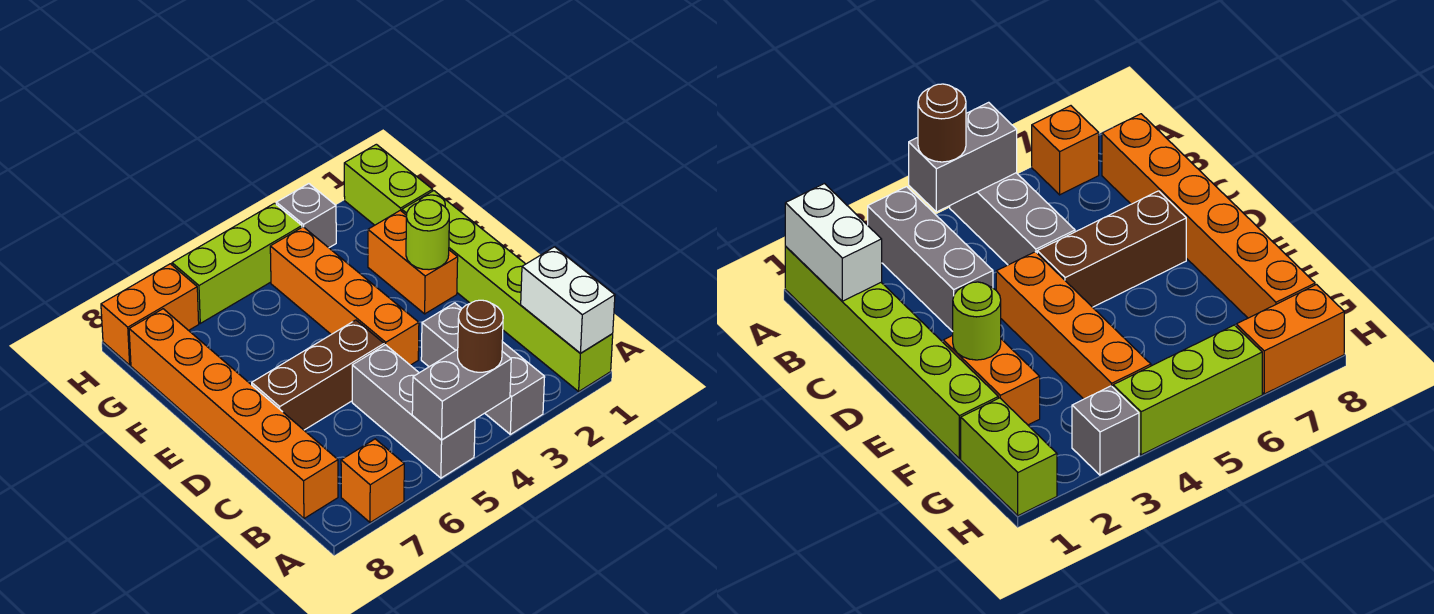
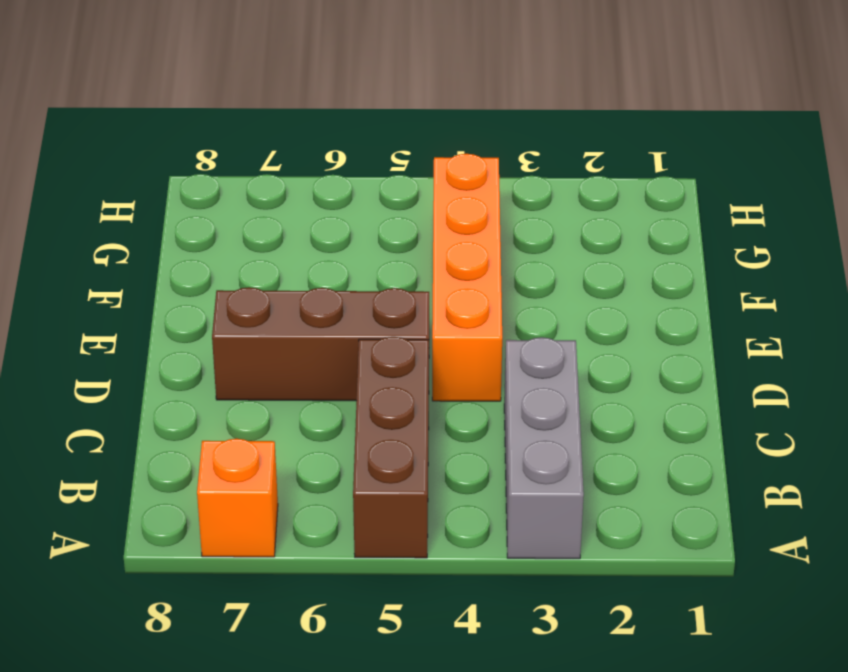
brown brick A5:C5 level 1 -> grey brick A5:C5 level 1
none -> lime brick A1:F1 level 1
none -> orange brick B8:G8 level 1
none -> orange brick E2:F2 level 1

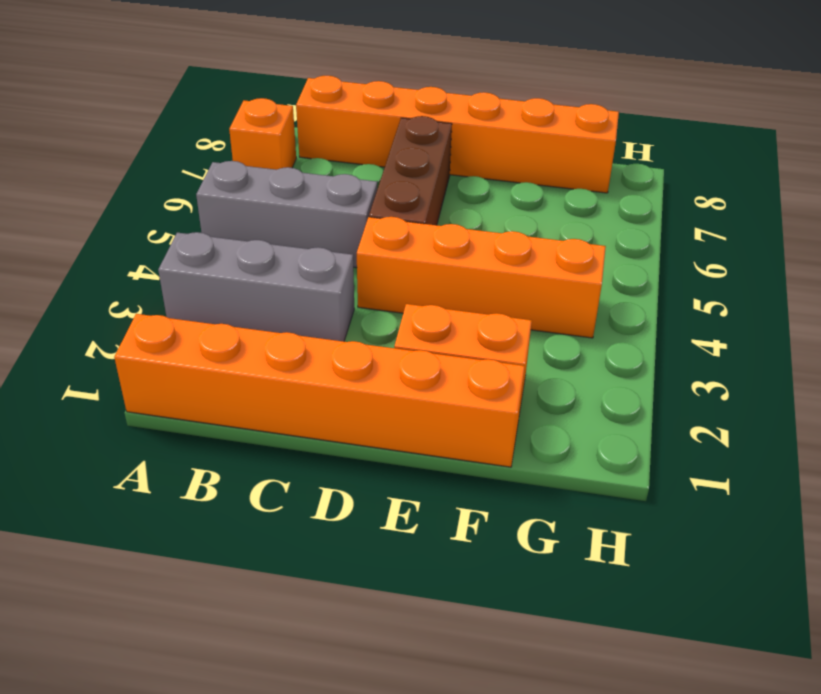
orange brick A1:F1 level 1 -> lime brick A1:F1 level 1
none -> lime brick G1:H1 level 1
none -> grey brick H3 level 1
none -> lime brick H4:H6 level 1

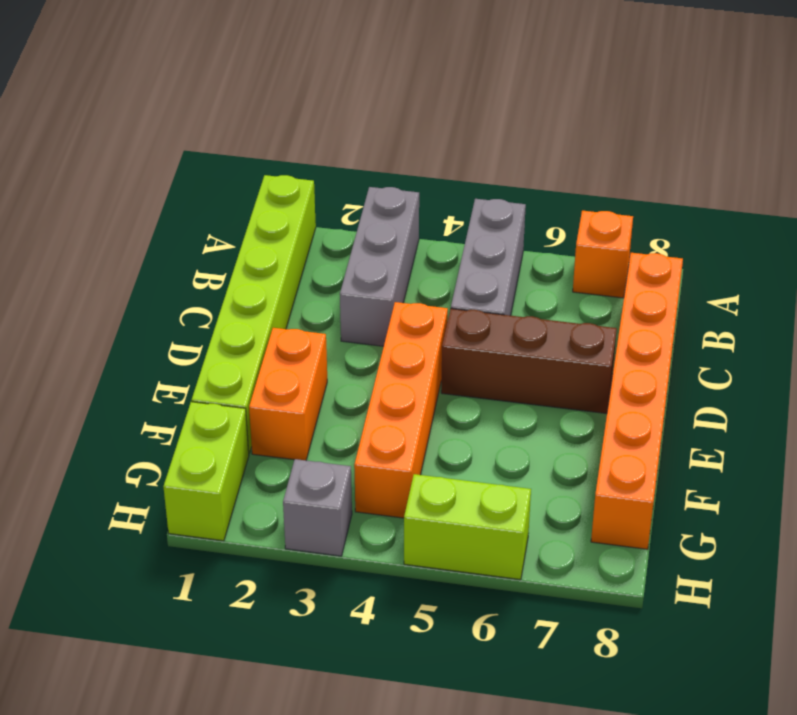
lime brick H5:H6 level 1 -> lime brick H4:H6 level 1
none -> orange brick H7:H8 level 1
none -> white brick A1:B1 level 2
none -> grey brick A4:A5 level 2

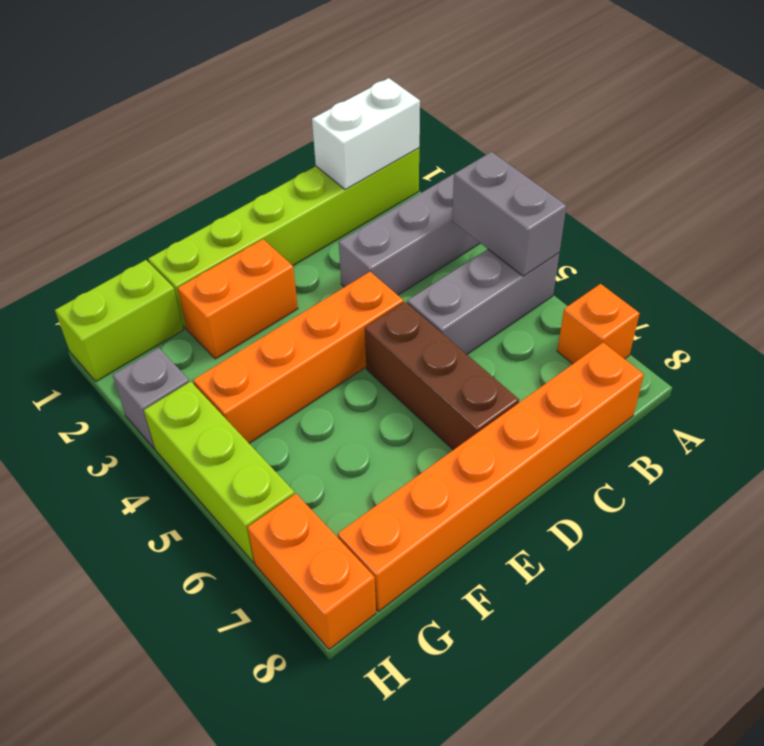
none -> lime round brick E2 level 2
none -> brown round brick A4 level 3

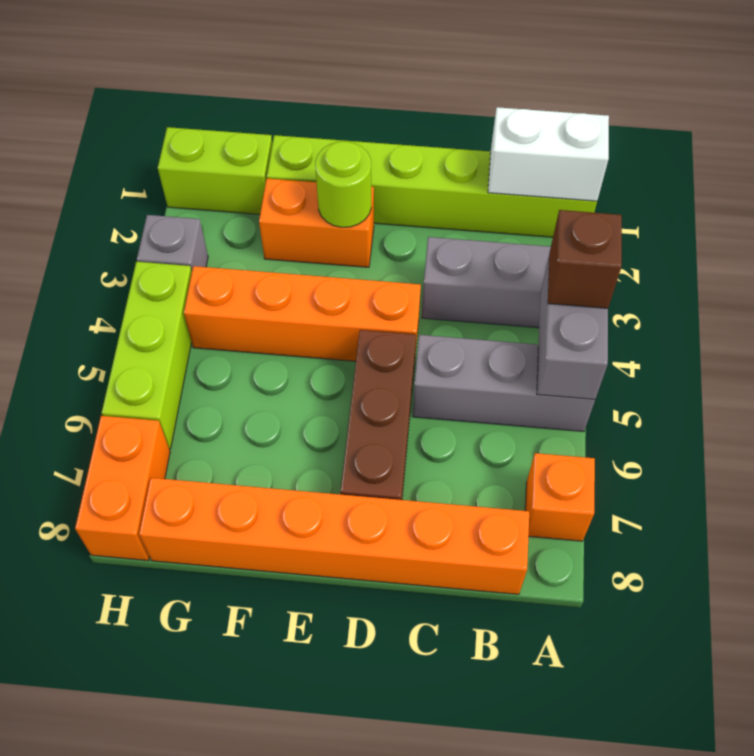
brown brick A4 level 3 -> brown round brick A4 level 3

